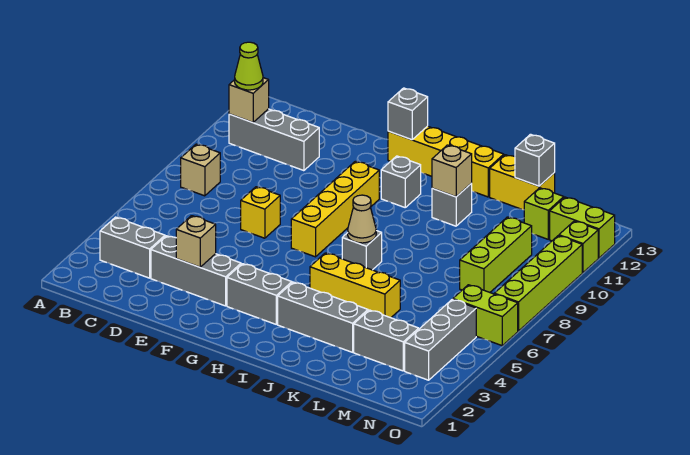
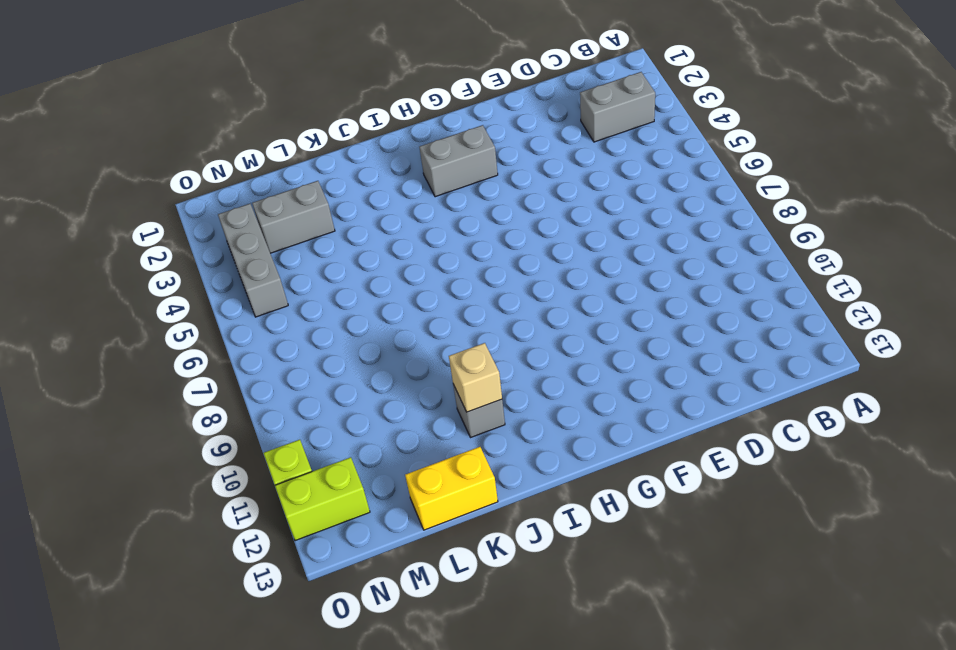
none -> tan brick B8 level 1
none -> grey brick B11:D11 level 1
none -> grey brick D3:F3 level 1

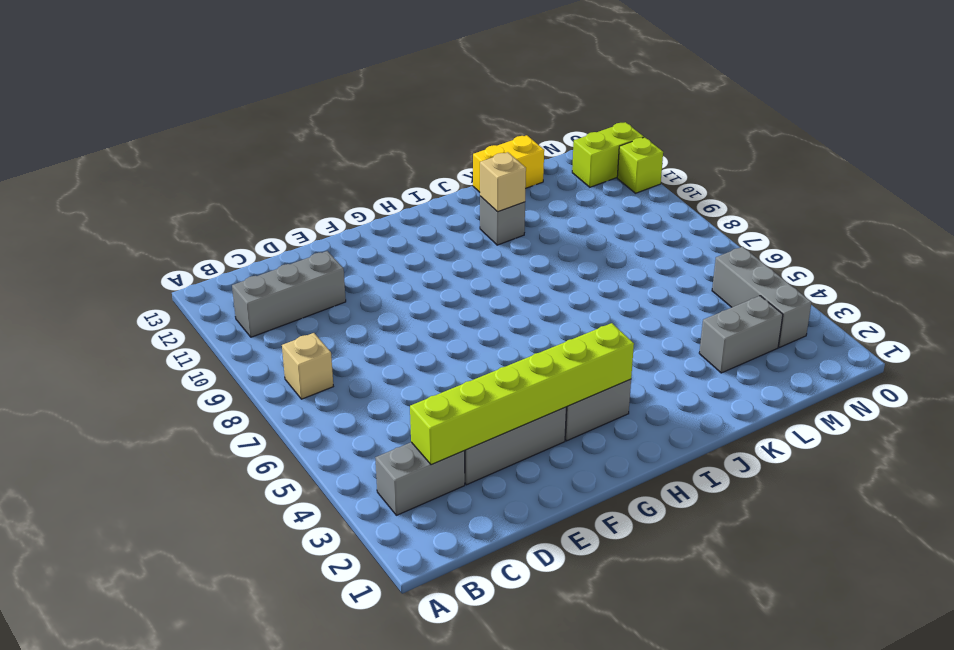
lime brick C3:H3 level 2 -> tan brick E3 level 2
none -> yellow brick E7 level 1
none -> yellow brick G7:G10 level 1
none -> yellow brick G13:J13 level 1

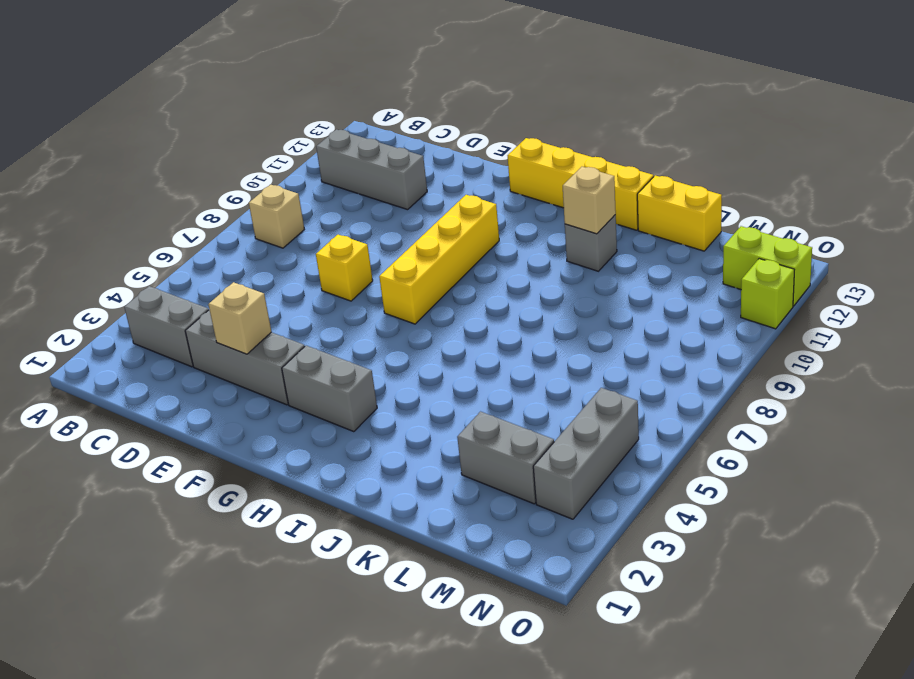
none -> grey brick H11 level 1
none -> grey brick I3:K3 level 1
none -> yellow brick I5:K5 level 1

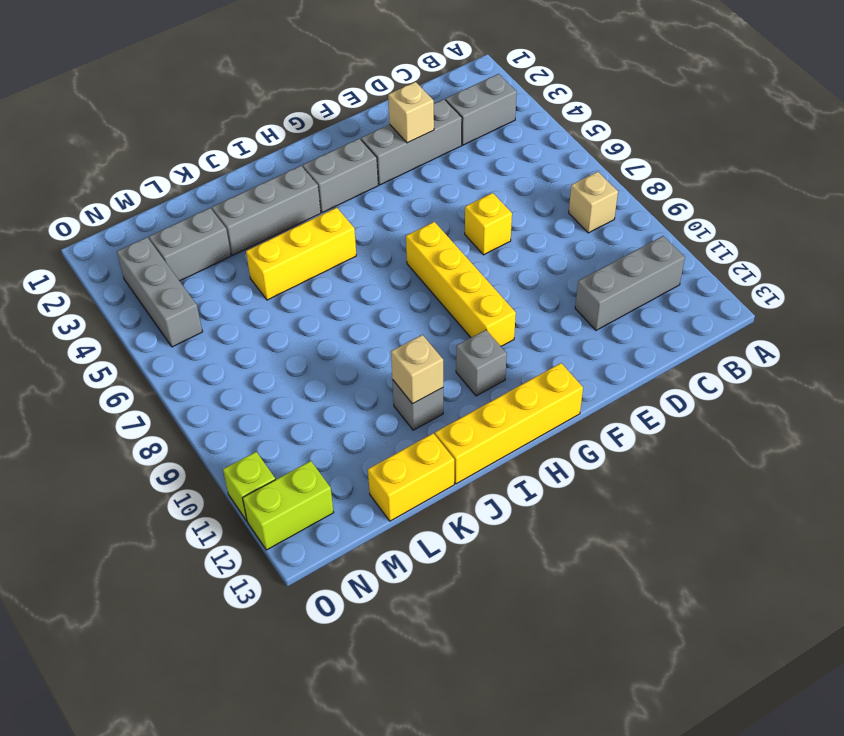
none -> grey brick I7 level 1
none -> lime brick M8:M10 level 1
none -> lime brick M12 level 1

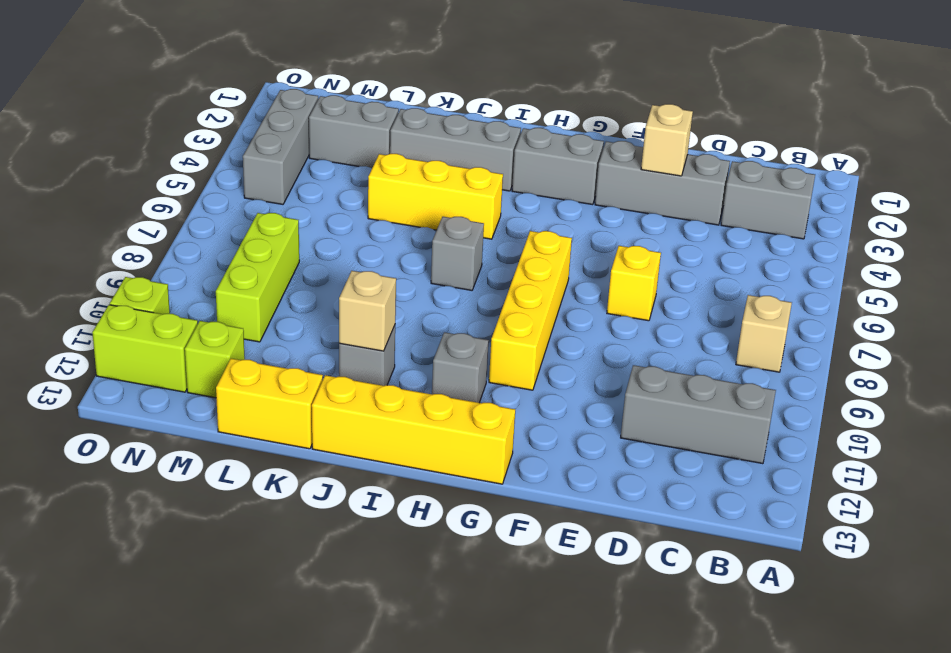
none -> lime brick N6:O6 level 1
none -> lime brick O7:O10 level 1
none -> tan brick B11 level 2

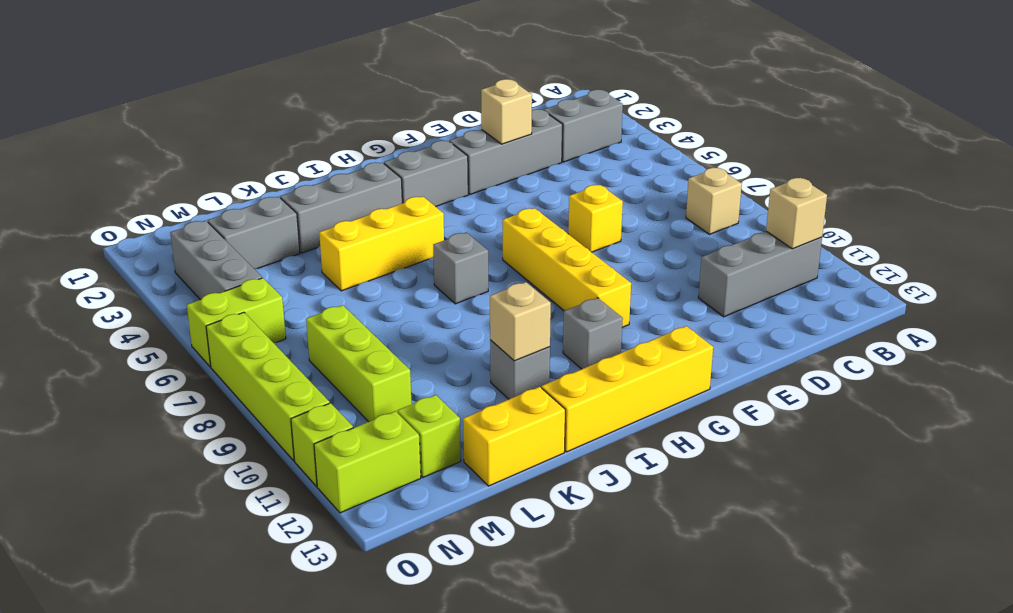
none -> grey brick G13 level 2
none -> tan cone I7 level 2
none -> grey brick L13 level 2

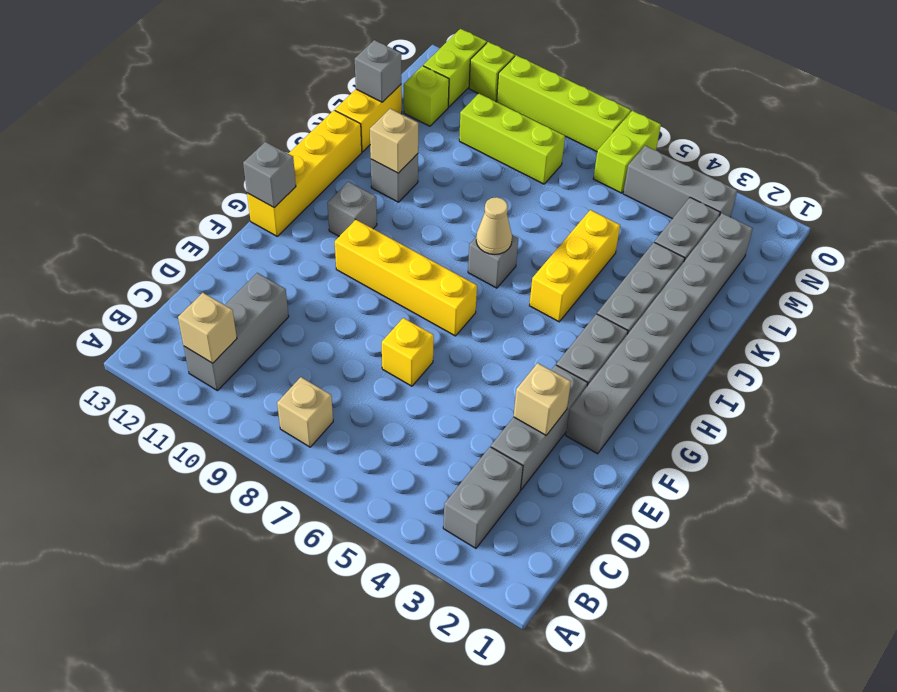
grey brick F2:M2 level 1 -> none
none -> lime cone B11 level 3

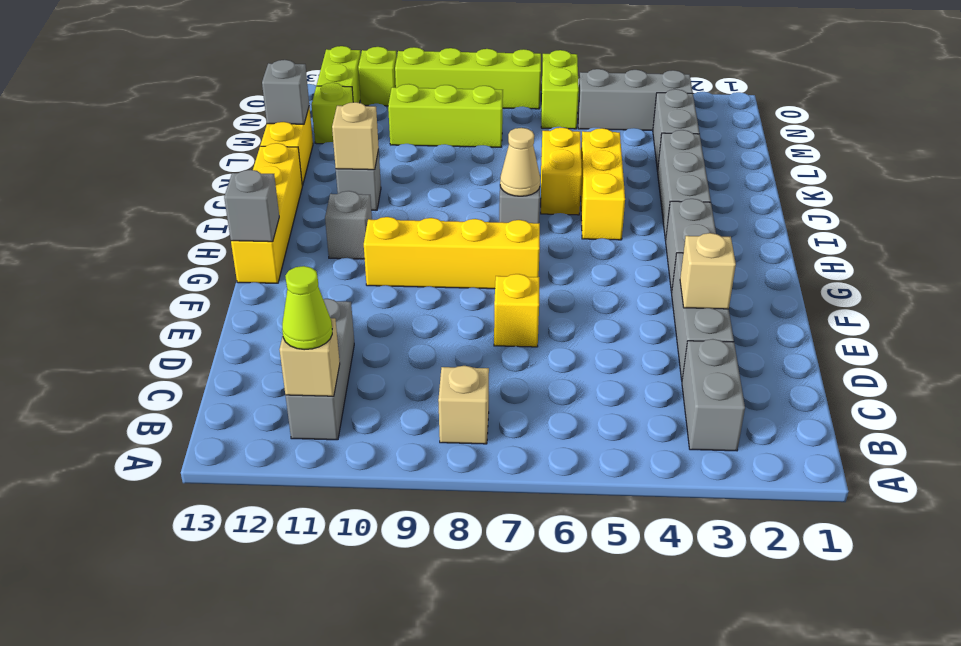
yellow brick J6:K6 level 1 -> none

